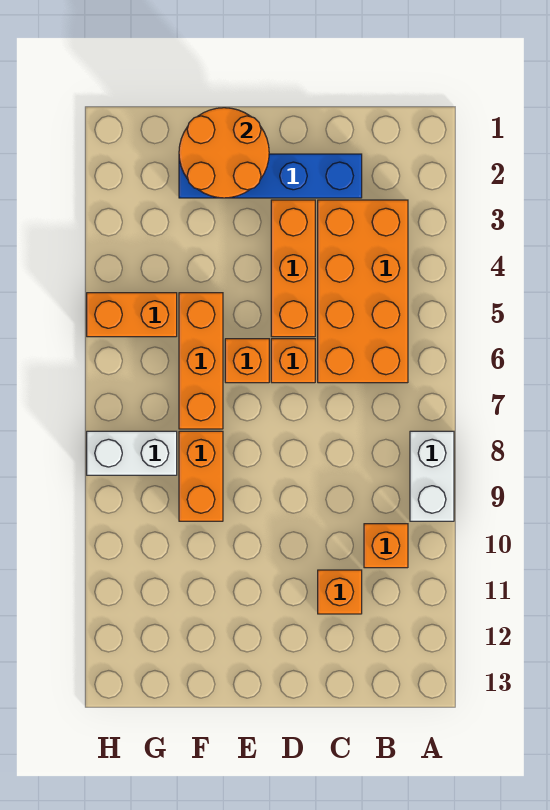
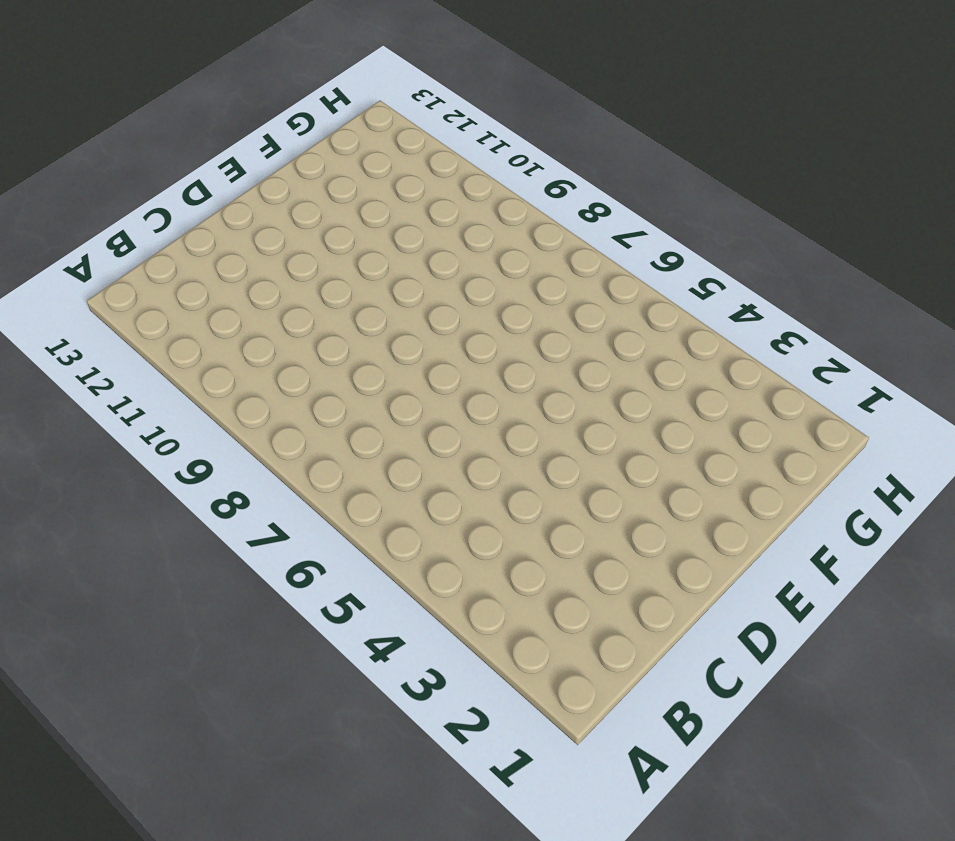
none -> white brick A8:A9 level 1
none -> orange brick B3:C6 level 1
none -> orange brick B10 level 1

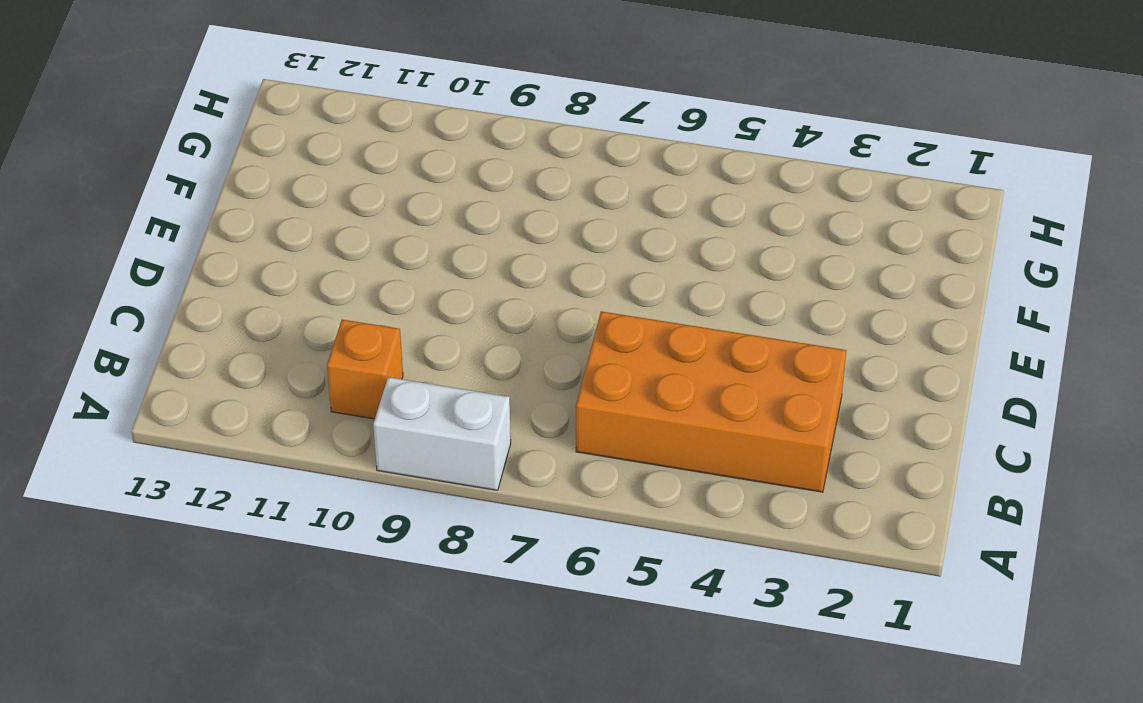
none -> blue brick C2:F2 level 1
none -> orange brick C11 level 1
none -> orange brick D3:D5 level 1

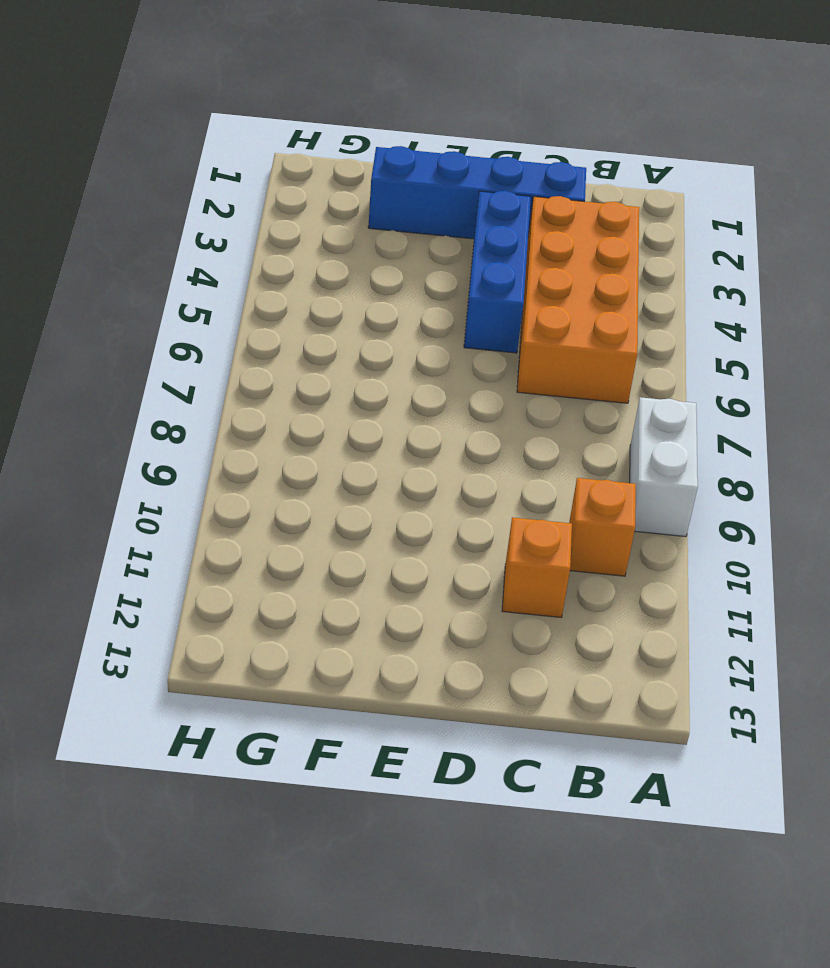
blue brick D3:D5 level 1 -> orange brick D3:D5 level 1
none -> orange brick D6 level 1
none -> orange brick E6 level 1
none -> orange brick F5:F7 level 1

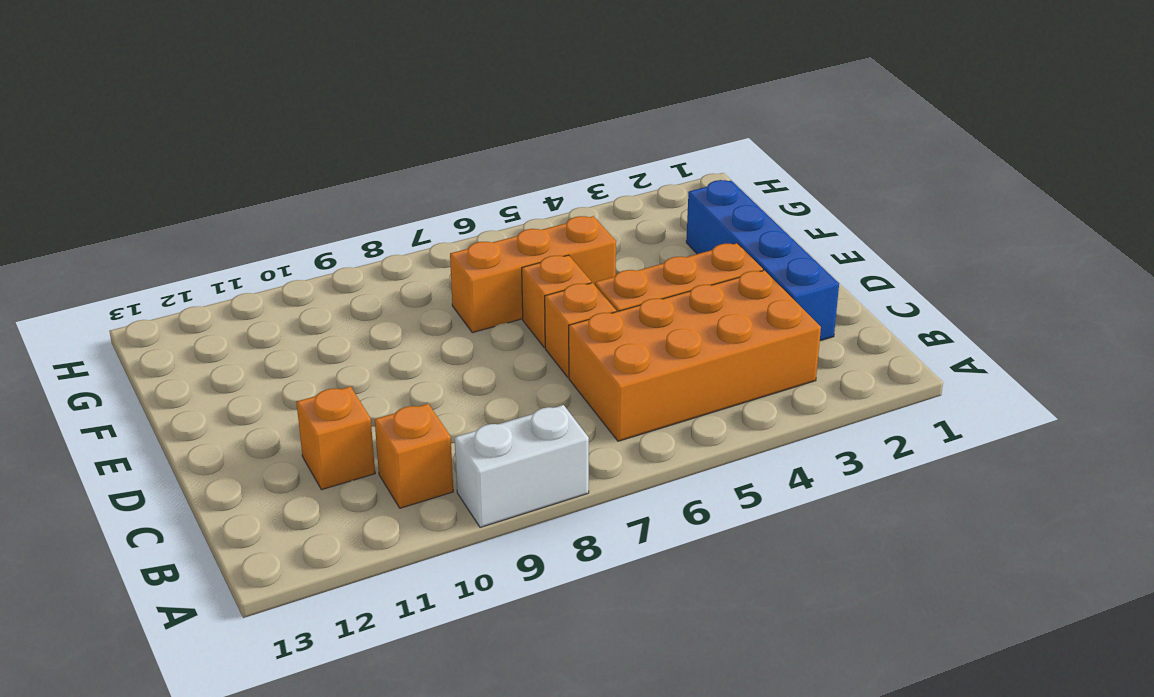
none -> orange brick F8:F9 level 1
none -> orange brick G5:H5 level 1
none -> white brick G8:H8 level 1

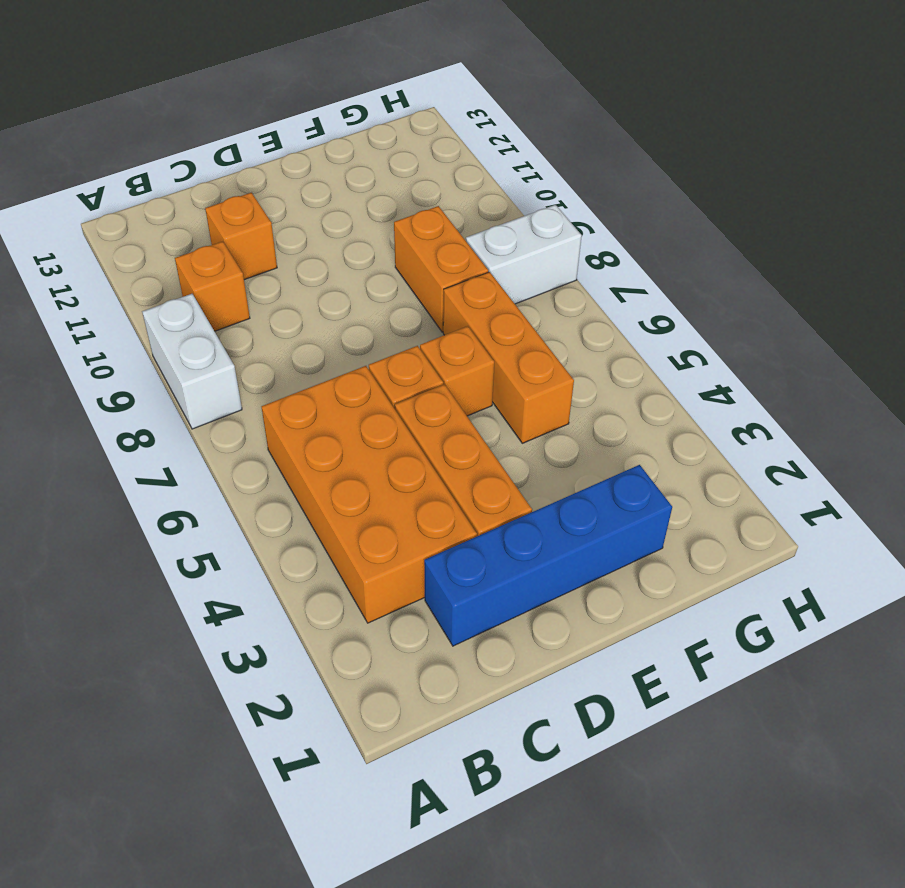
none -> orange brick G5:H5 level 1
none -> orange round brick E1:F2 level 2

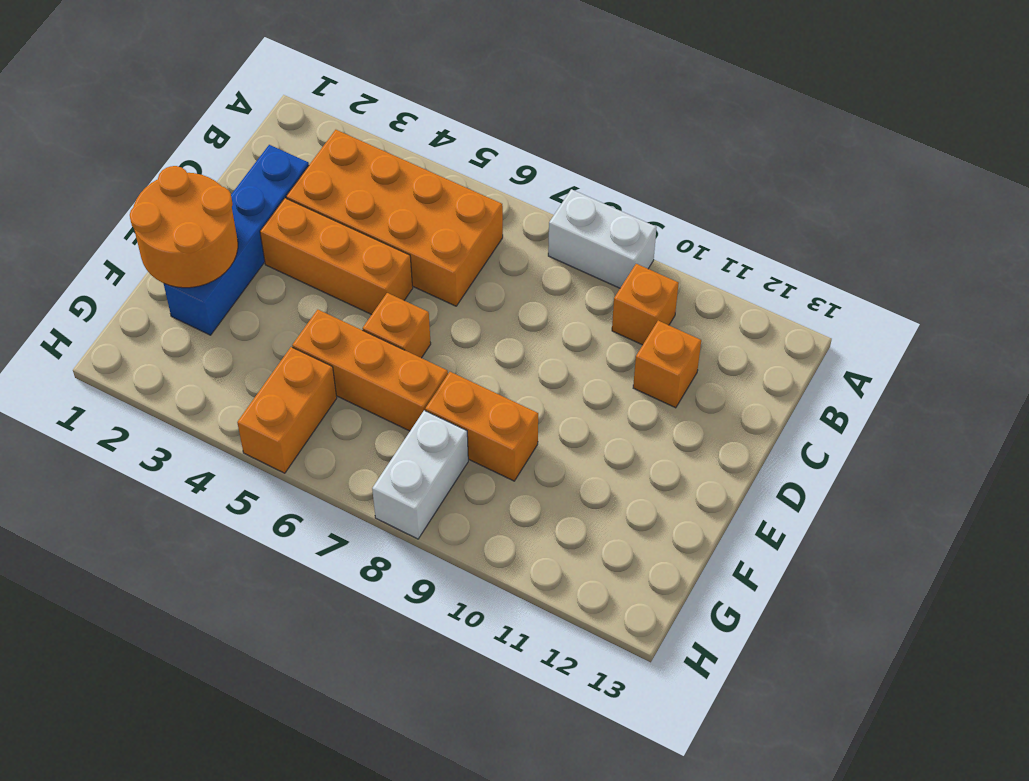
none -> orange brick D6 level 1

